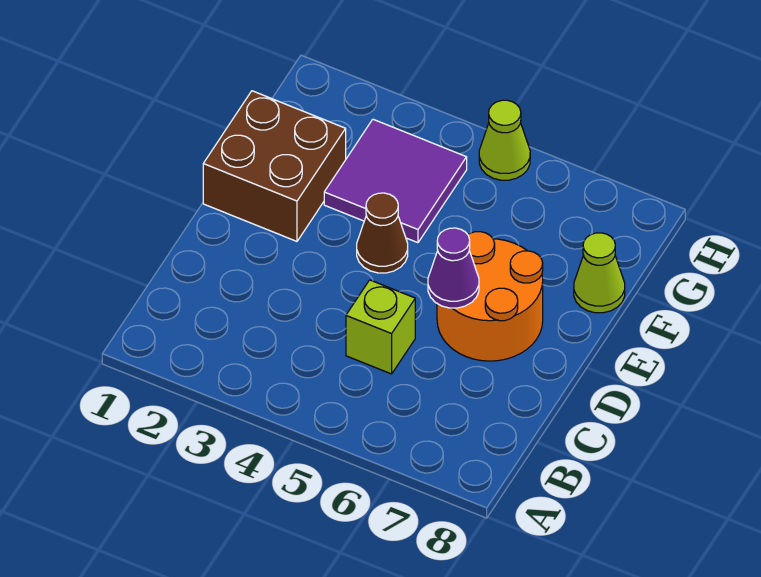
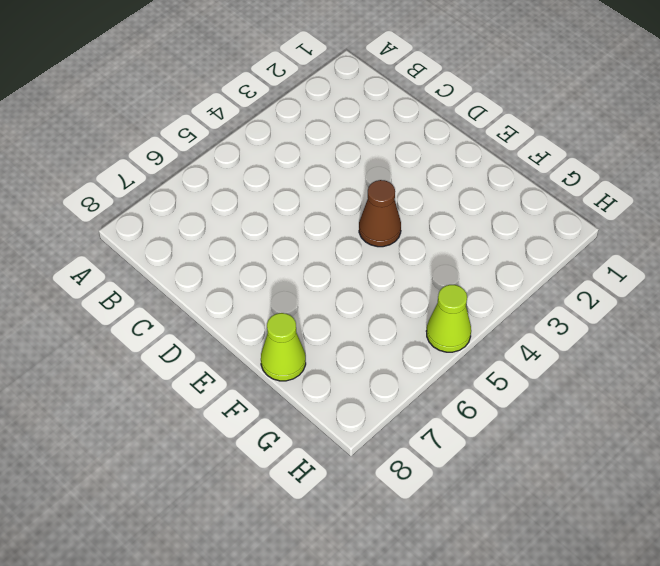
none -> lime brick C5 level 1
none -> orange round brick D6:E7 level 1

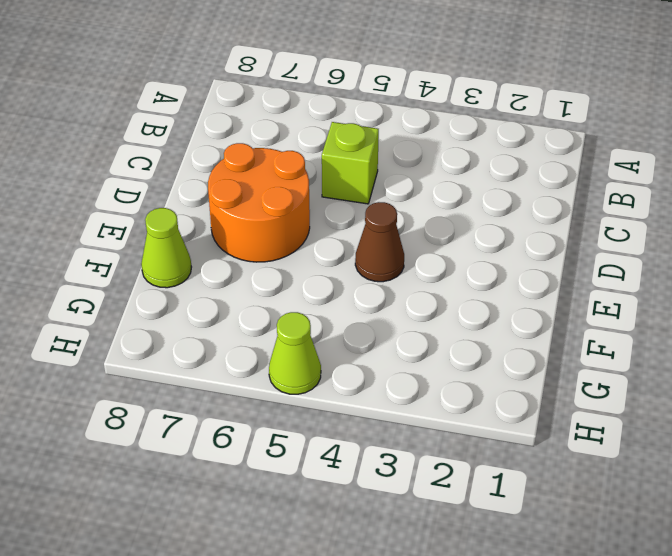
none -> brown brick E1:F2 level 1
none -> purple tile F3:G4 level 1

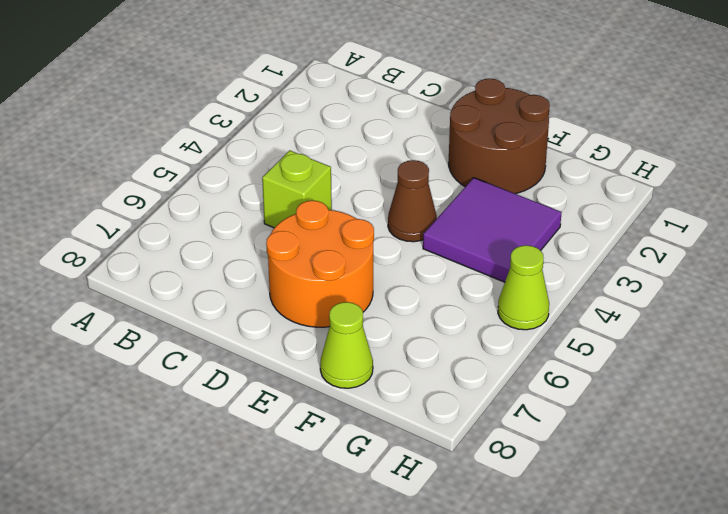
brown round brick E1:F2 level 1 -> brown brick E1:F2 level 1
none -> purple cone D6 level 2

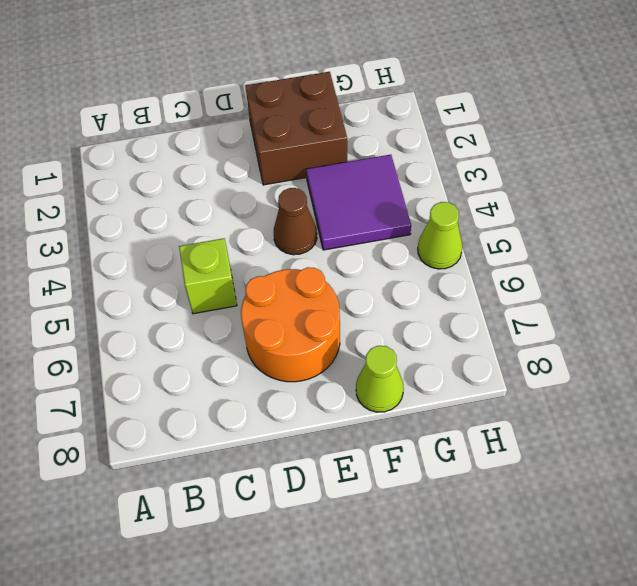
none -> purple cone D6 level 2

